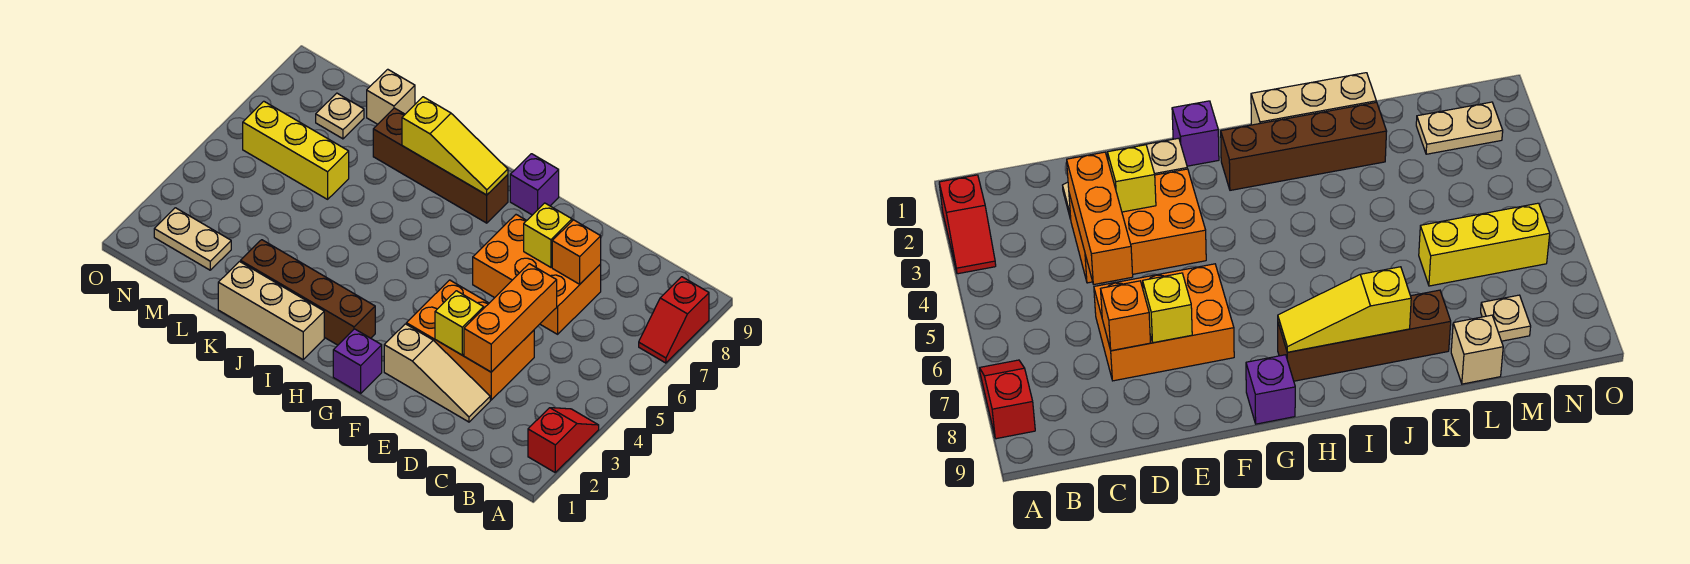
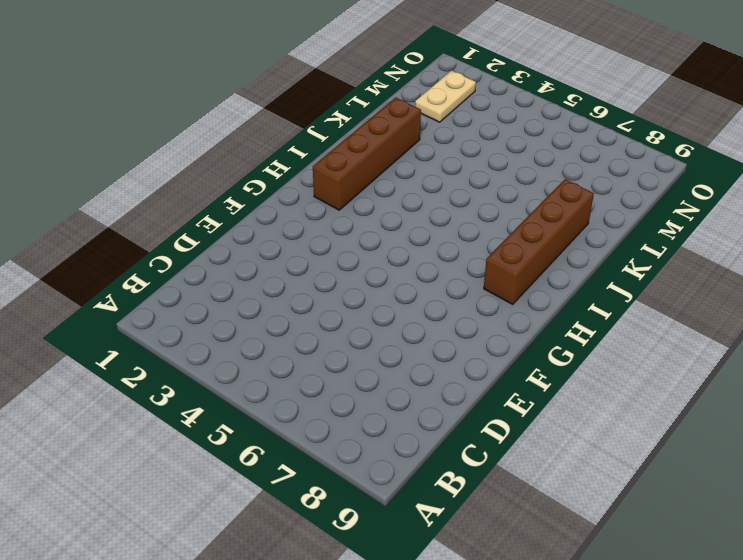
none -> red slope A2:A3 level 1 top 2
none -> red slope A7:A8 level 1 top 8
none -> tan slope D2:F2 level 1 top F

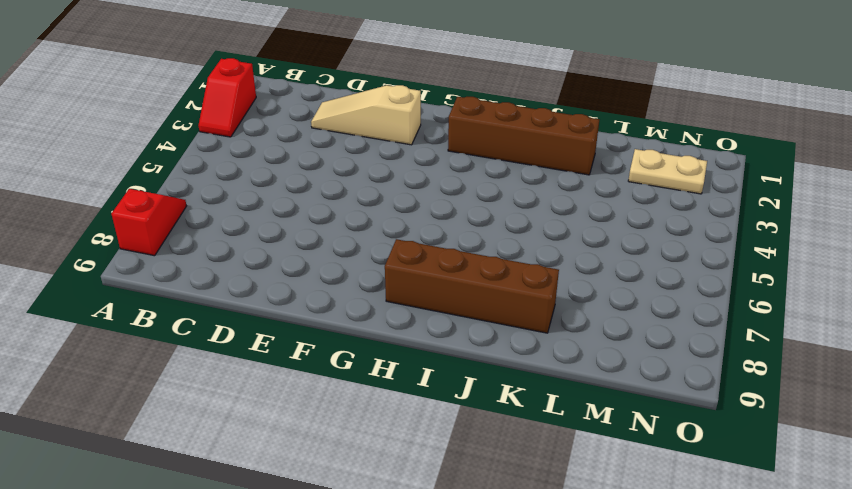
none -> orange brick D3:F4 level 1
none -> orange brick D6:F7 level 1
none -> purple brick G1 level 1

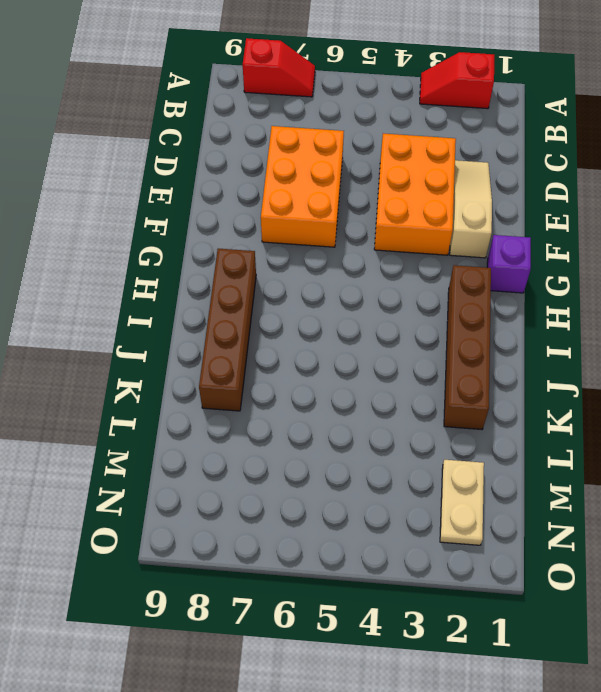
none -> purple brick G9 level 1
none -> tan brick I1:K1 level 1
none -> yellow brick L6:N6 level 1

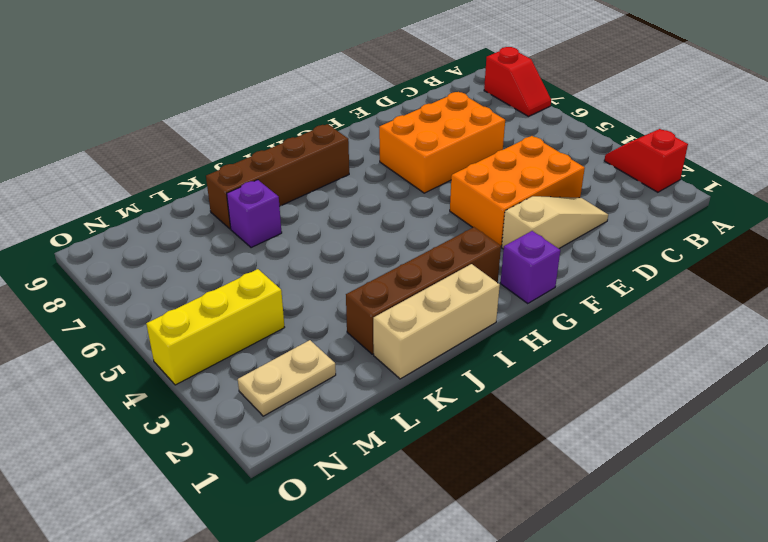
purple brick K7 level 1 -> purple brick G9 level 1
yellow brick M4:O4 level 1 -> yellow brick L6:N6 level 1
none -> tan brick L9 level 1
none -> tan plate M8 level 1
none -> orange brick D3:D5 level 2

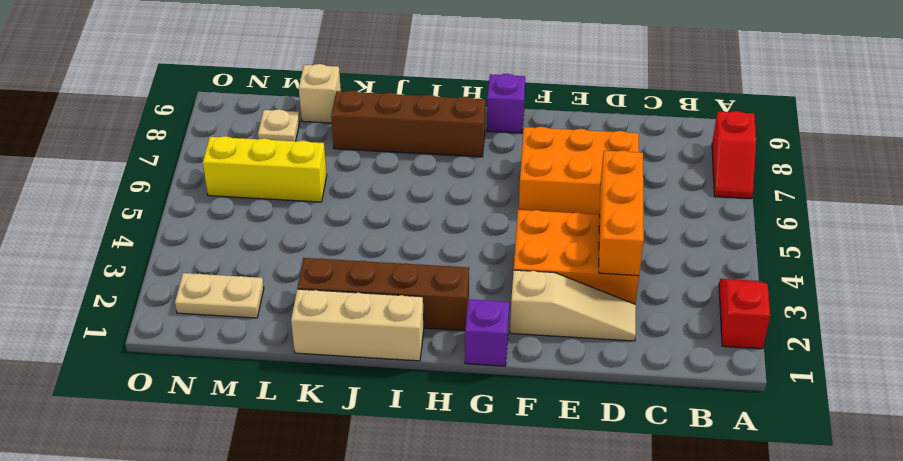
none -> orange brick D7 level 2
none -> yellow brick E3 level 2
none -> yellow brick E7 level 2

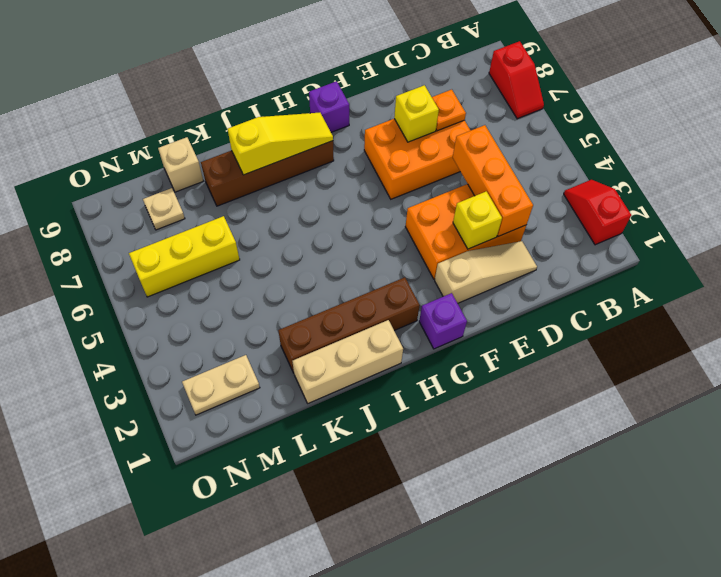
orange plate D7 level 2 -> orange brick D7 level 2

